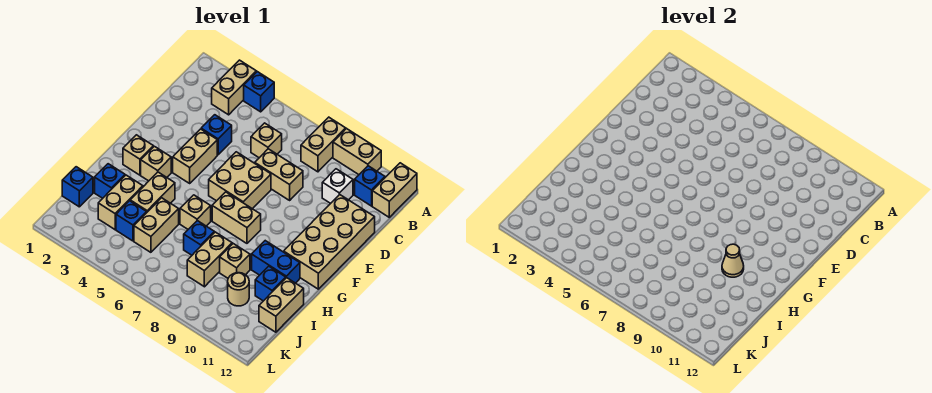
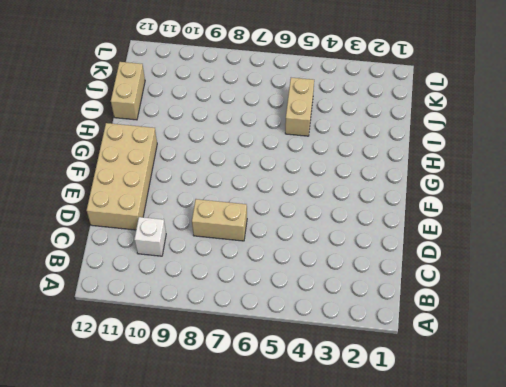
none -> tan brick A3:B3 level 1
none -> blue brick A4 level 1
none -> tan brick A8:B8 level 1
none -> tan brick A9:A10 level 1

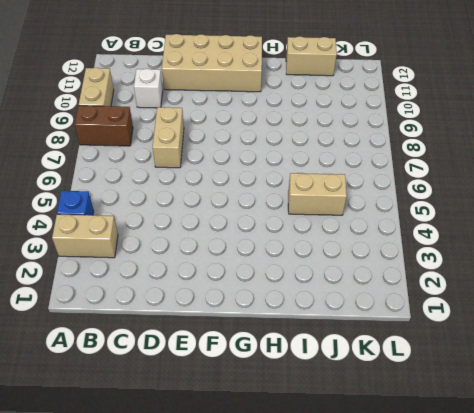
brown brick A8:B8 level 1 -> tan brick A8:B8 level 1
none -> tan brick A12:B12 level 1
none -> blue brick B11 level 1
none -> tan brick C6 level 1
none -> blue brick D4 level 1

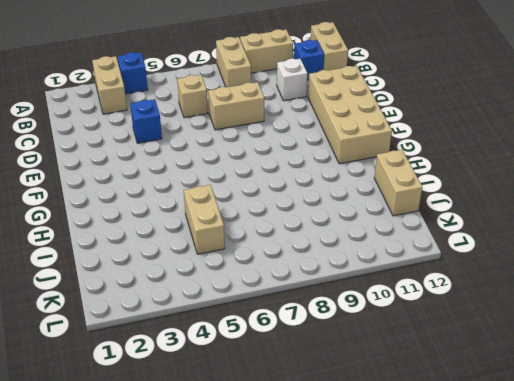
none -> tan brick E4:F4 level 1
none -> tan brick E6:F7 level 1
none -> tan brick G2 level 1
none -> tan brick G3 level 1

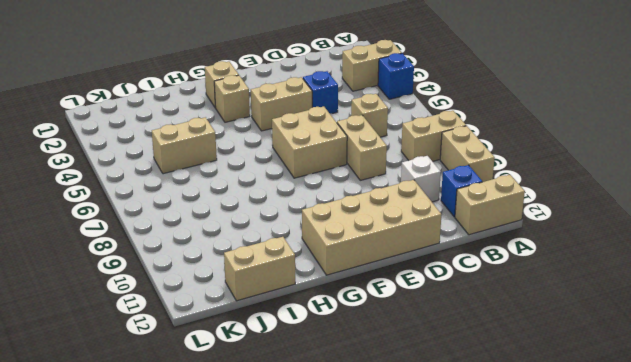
none -> tan brick G7:G8 level 1
none -> tan brick H4:I4 level 1
none -> tan brick H6 level 1
none -> blue brick H10:H11 level 1

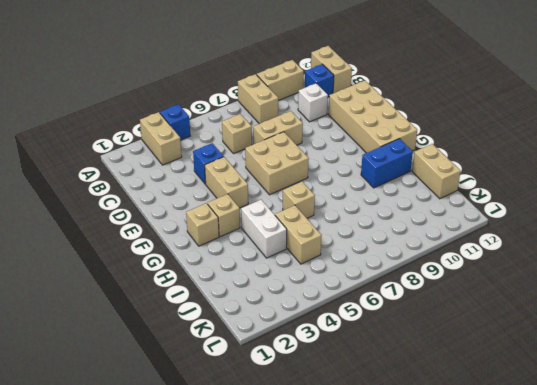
white brick H4:I4 level 1 -> tan brick H4:I4 level 1
none -> tan brick G7:G8 level 1
none -> blue brick I2 level 1
none -> tan brick I3:J3 level 1
none -> blue brick I7 level 1

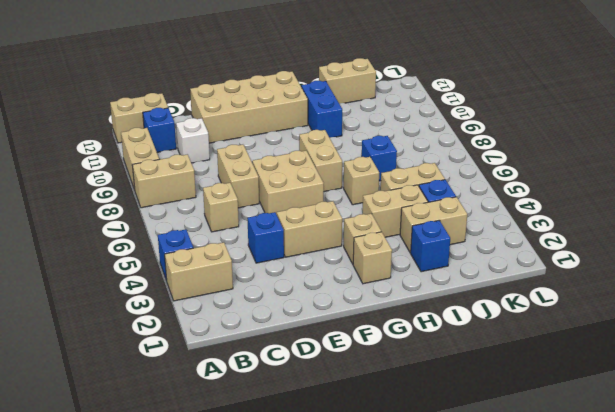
none -> tan brick I8:J8 level 1
none -> tan brick I9 level 1
none -> blue brick I11 level 1
none -> blue brick J1 level 1

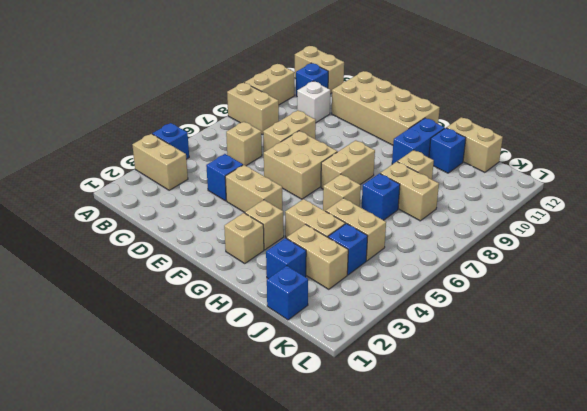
none -> tan round brick J10 level 1
none -> tan cone H10 level 2

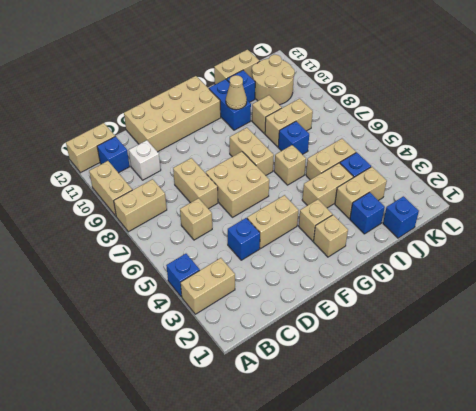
tan round brick J10:K11 level 1 -> tan round brick J10 level 1

